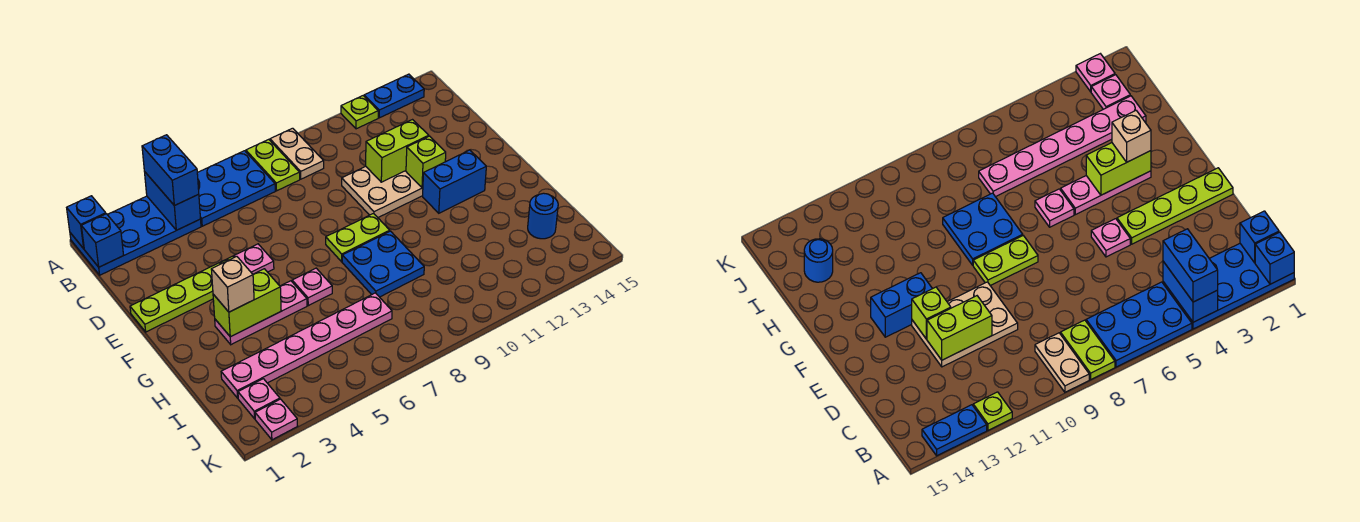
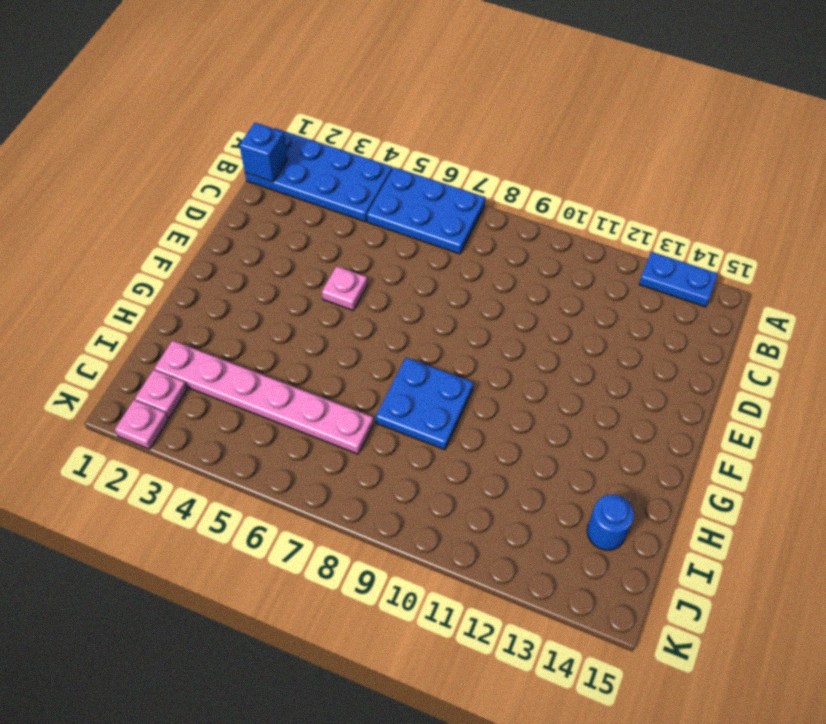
none -> lime plate A8:B8 level 1
none -> tan plate A9:B9 level 1
none -> lime plate A12 level 1

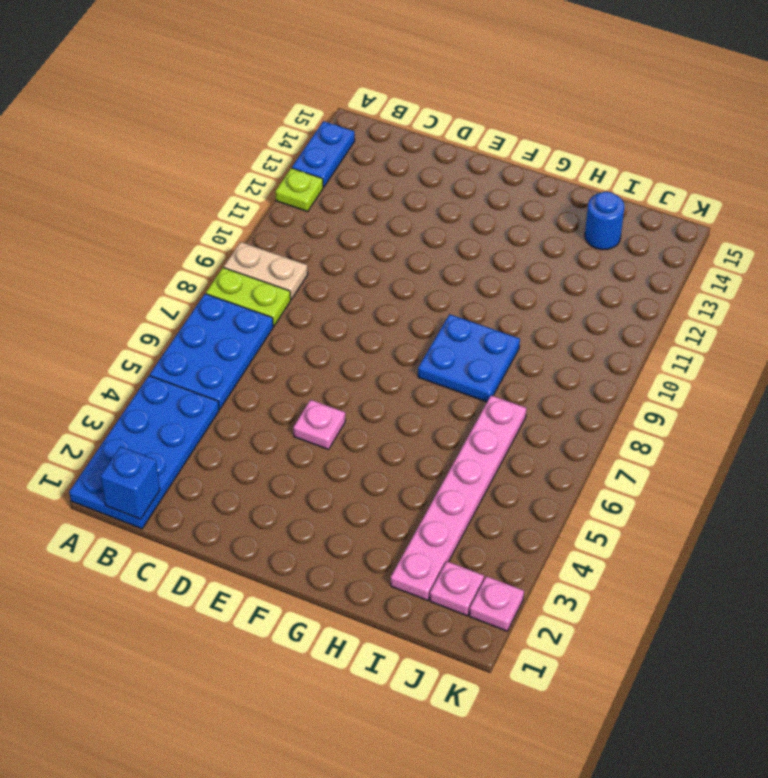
none -> tan plate D10:E12 level 1
none -> lime plate E1:E4 level 1
none -> lime plate F8:F9 level 1

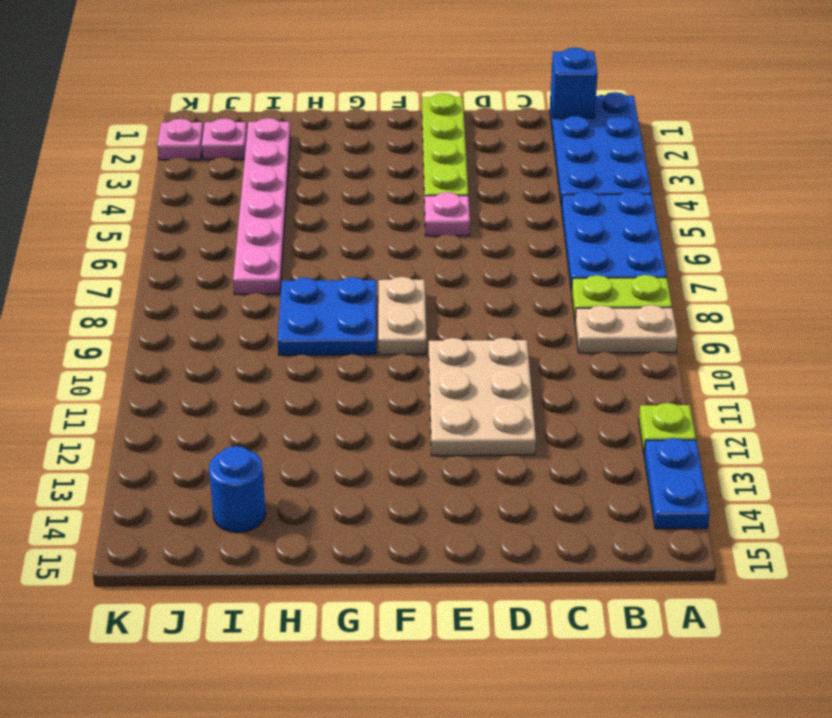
tan plate F8:F9 level 1 -> lime plate F8:F9 level 1
none -> blue brick F12:F13 level 1
none -> pink plate G3:G5 level 1
none -> pink plate G6 level 1

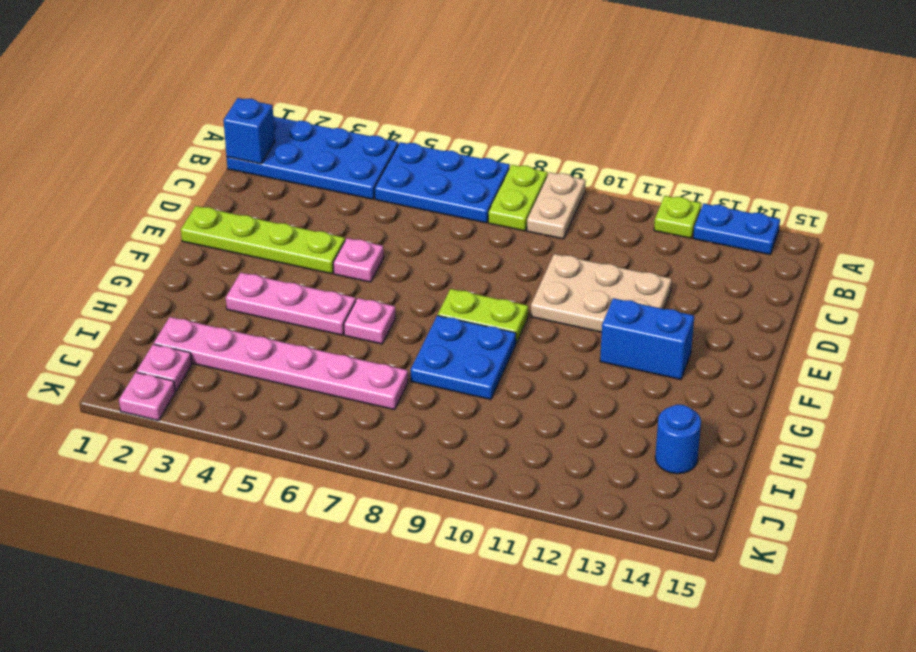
none -> blue brick A1 level 2
none -> blue brick A4:B4 level 2
none -> lime brick D11:D12 level 2

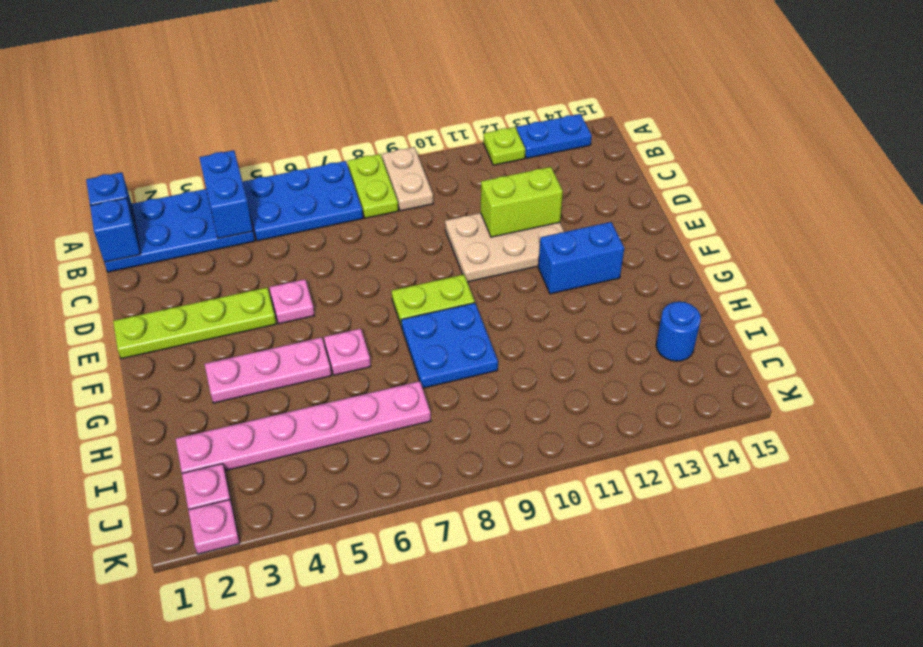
none -> lime brick E12 level 2
none -> lime brick G3:G4 level 2
none -> blue brick A4:B4 level 3

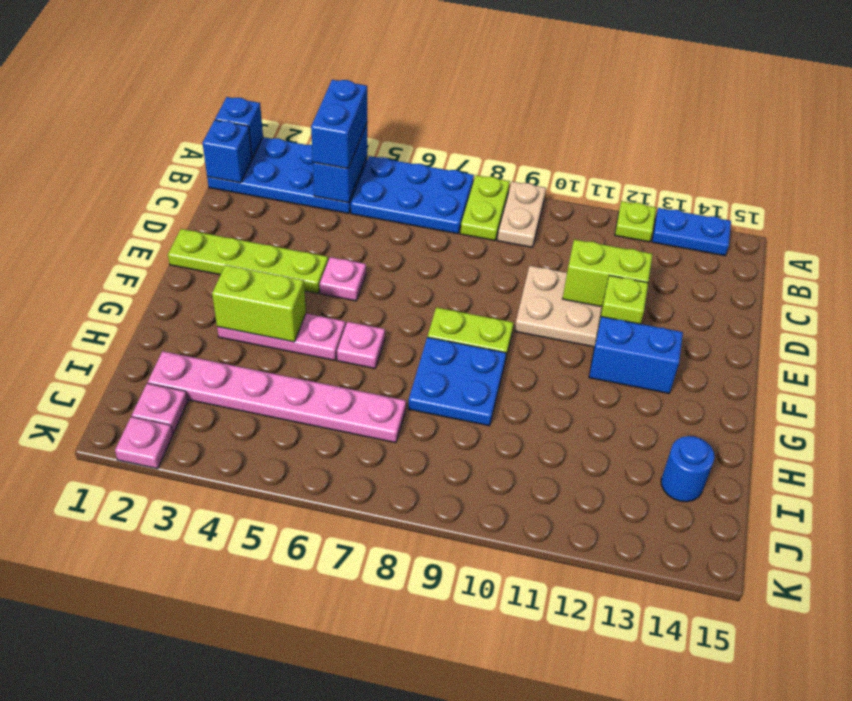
none -> tan brick G3 level 3

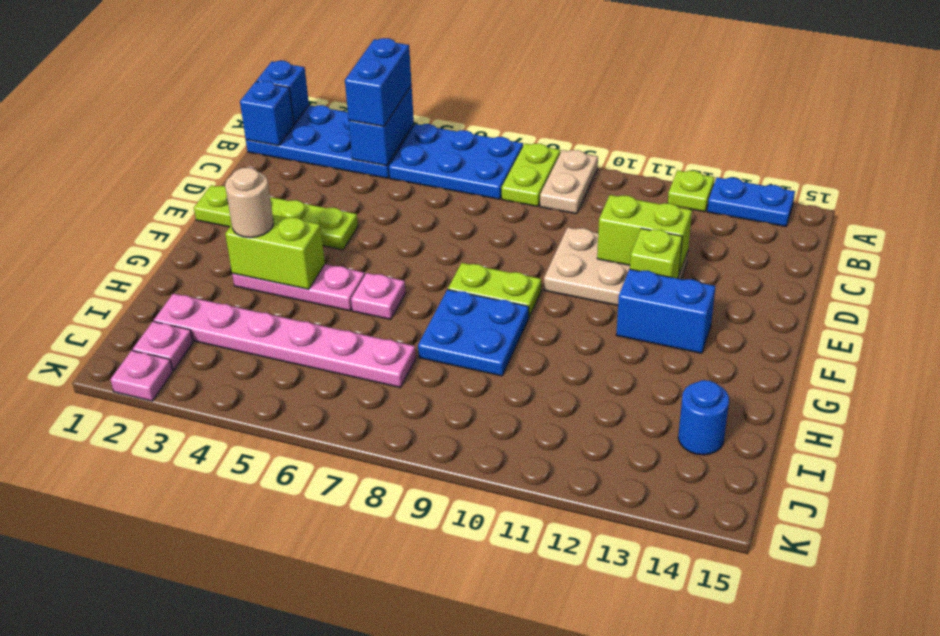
tan round brick G3 level 3 -> tan brick G3 level 3
none -> pink plate E5 level 1

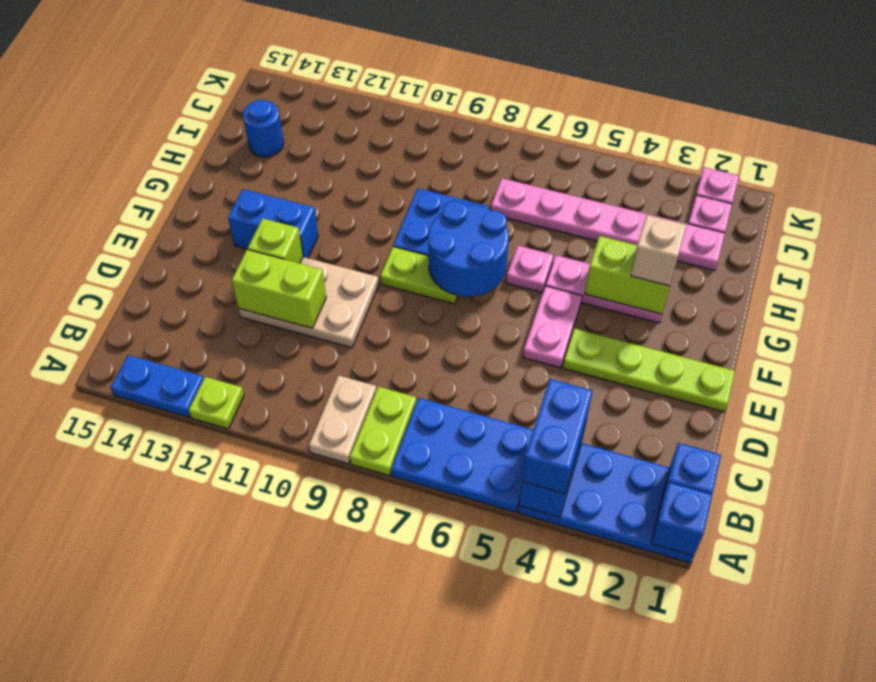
pink plate E5:F5 level 1 -> pink plate E5 level 1
blue round brick F7:G8 level 2 -> none

